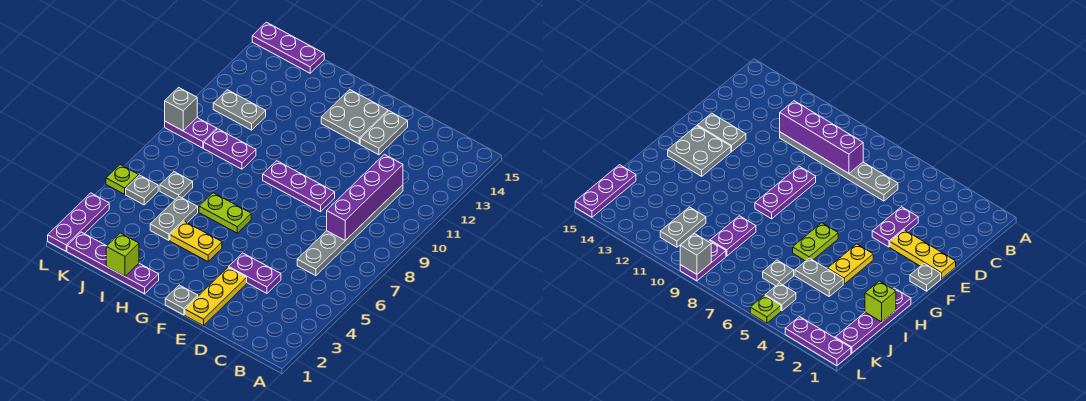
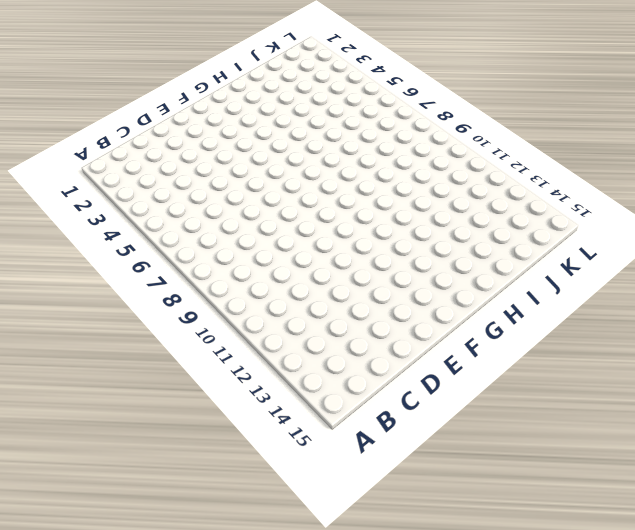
none -> grey plate C6:C11 level 1
none -> purple plate D4:E4 level 1
none -> yellow plate E1:E3 level 1

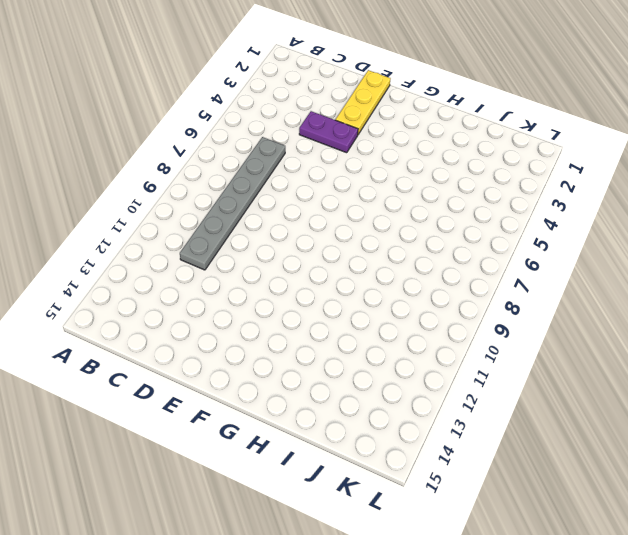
none -> purple plate E9:G9 level 1
none -> grey plate E13:E14 level 1
none -> grey plate F1 level 1

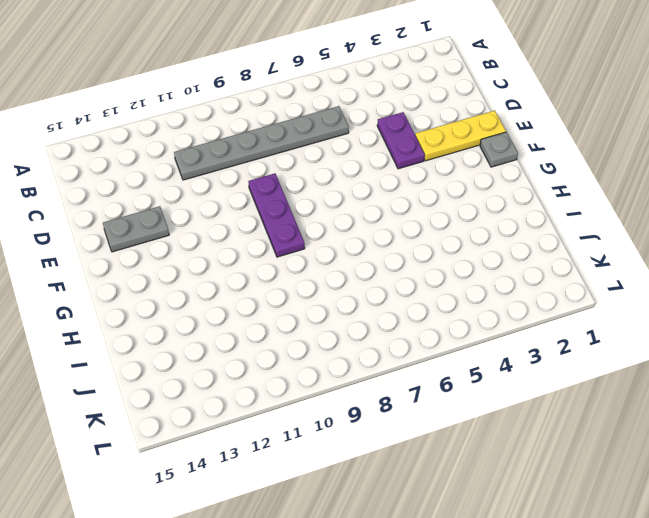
none -> grey plate F13:G14 level 1
none -> yellow plate G4:H4 level 1
none -> lime plate G6:H6 level 1

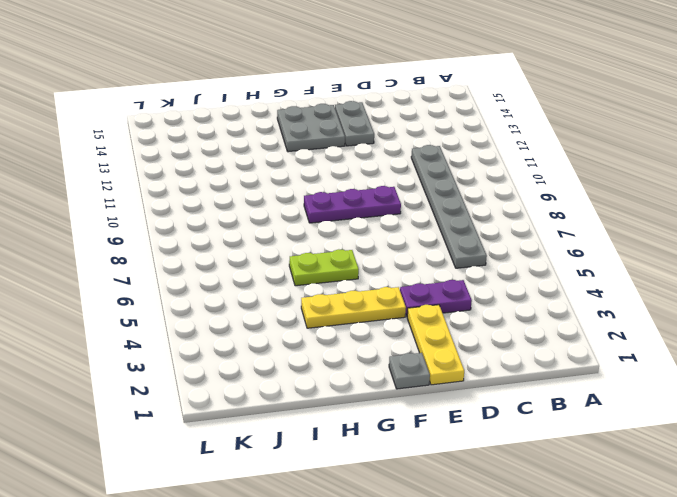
yellow plate F4:H4 level 1 -> yellow plate G4:H4 level 1
none -> purple plate H1:K1 level 1
none -> grey plate I4:I5 level 1
none -> purple plate I9:J9 level 1

